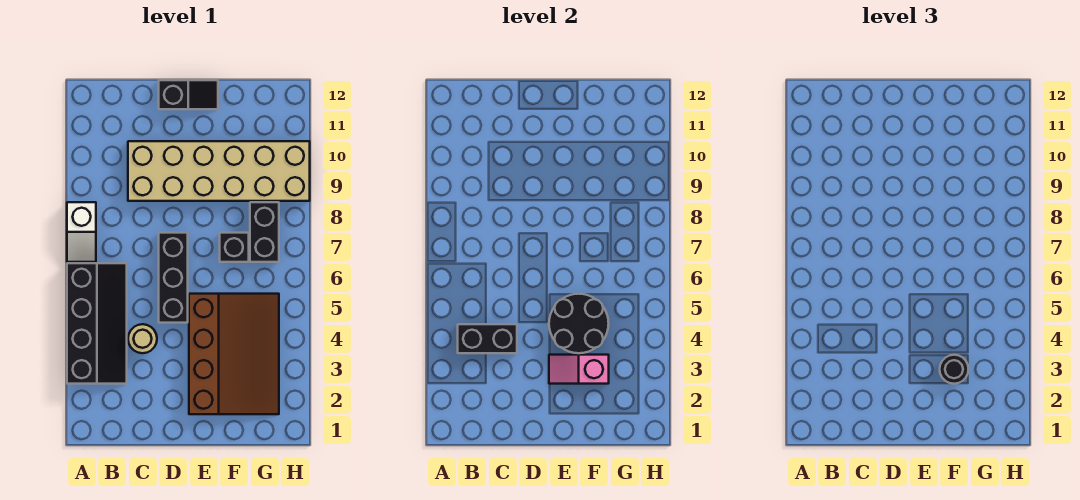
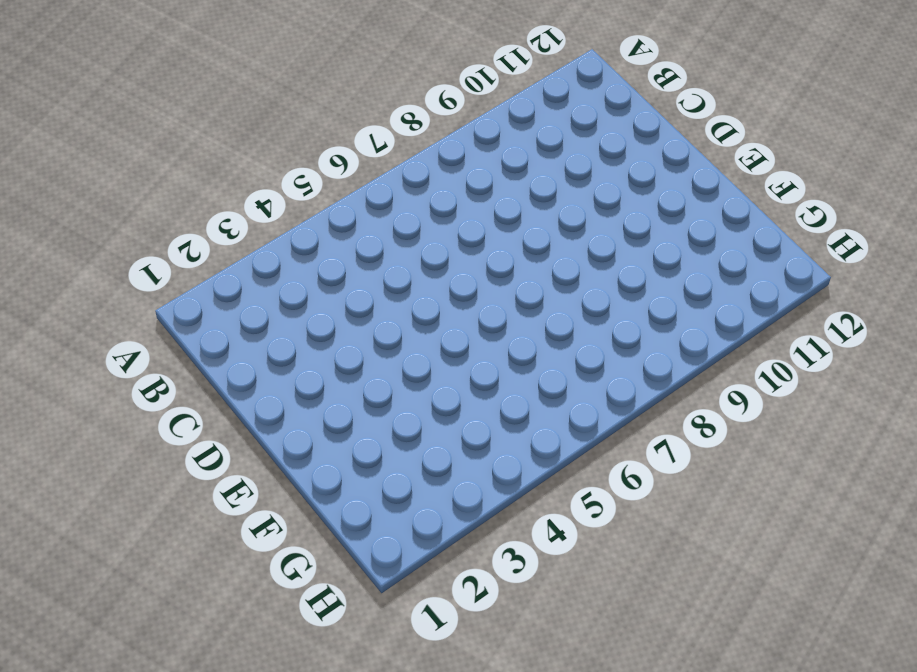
none -> black slope A3:B6 level 1 top A
none -> white slope A7:A8 level 1 top 8
none -> tan round brick C4 level 1

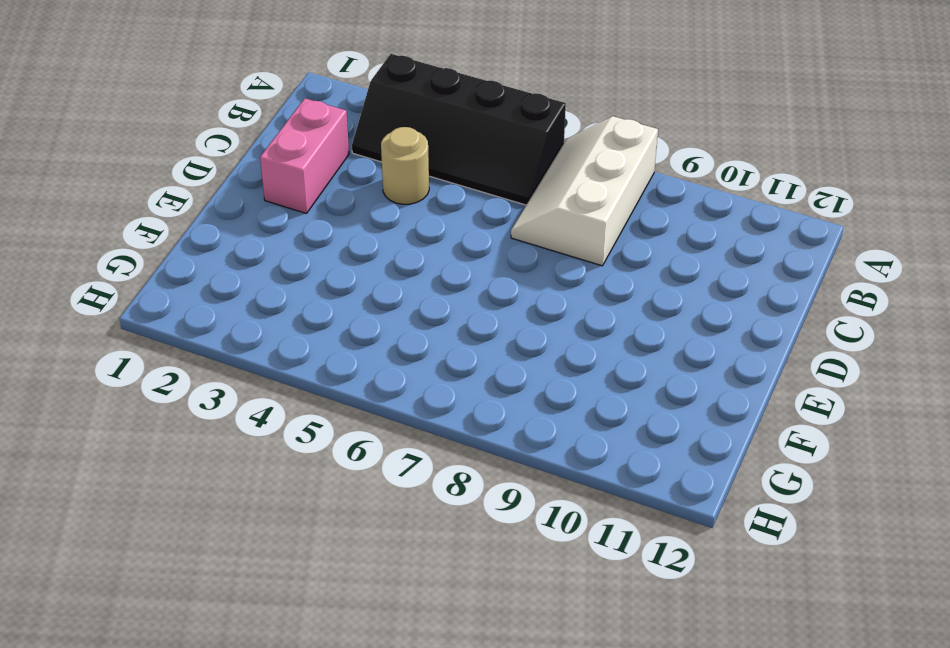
white slope A7:C8 level 1 top 8 -> white slope A7:A8 level 1 top 8
pink brick C2:D2 level 1 -> none
none -> tan brick C9:H10 level 1
none -> black brick D5:D7 level 1
none -> black slope D12:E12 level 1 top D

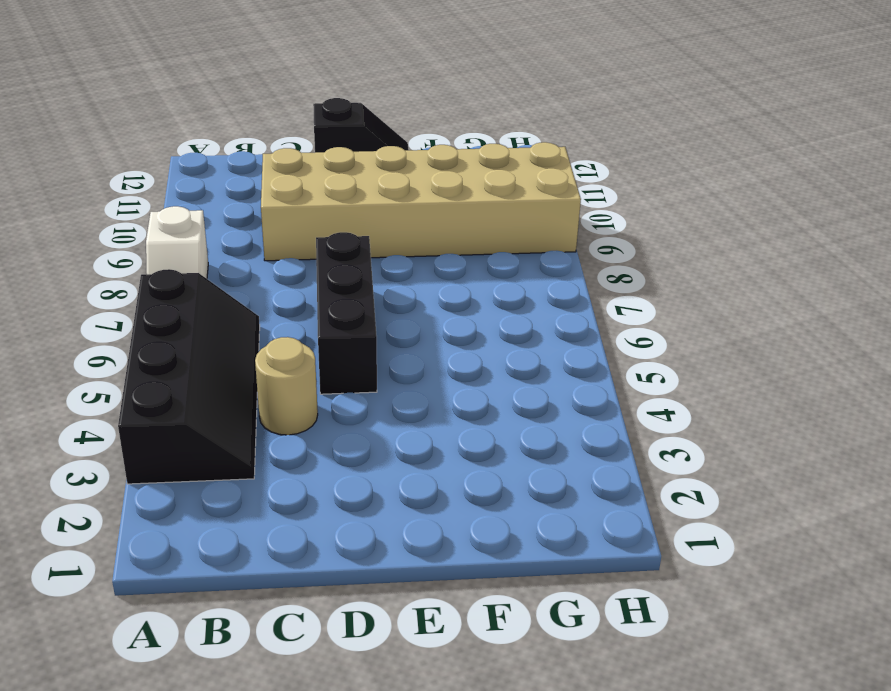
none -> brown slope E2:G5 level 1 top E
none -> black brick F7 level 1
none -> black brick G7:G8 level 1

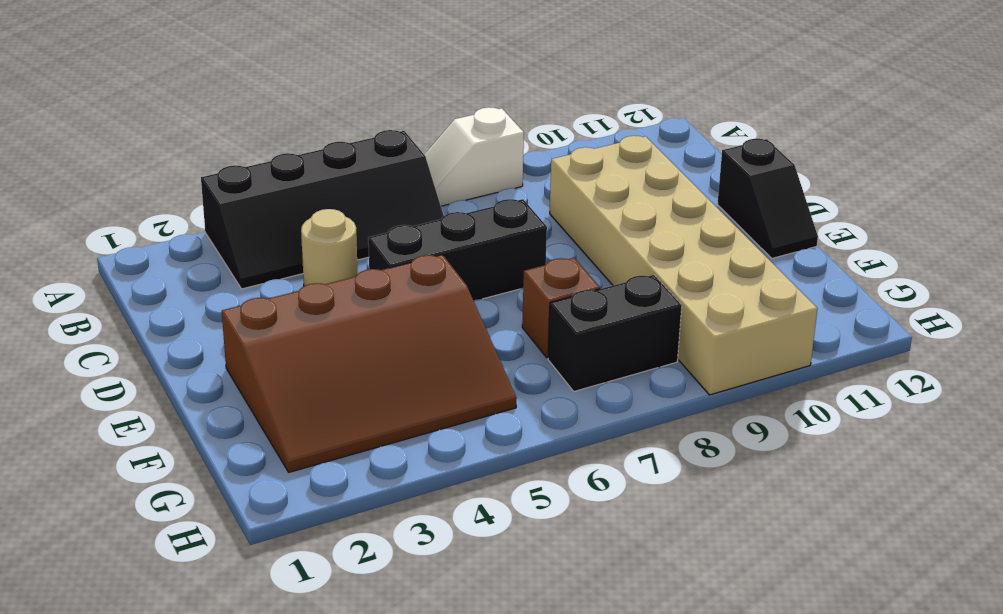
brown brick F7 level 1 -> black brick F7 level 1
none -> black brick B4:C4 level 2
none -> pink slope E3:F3 level 2 top F
none -> black round brick E4:F5 level 2

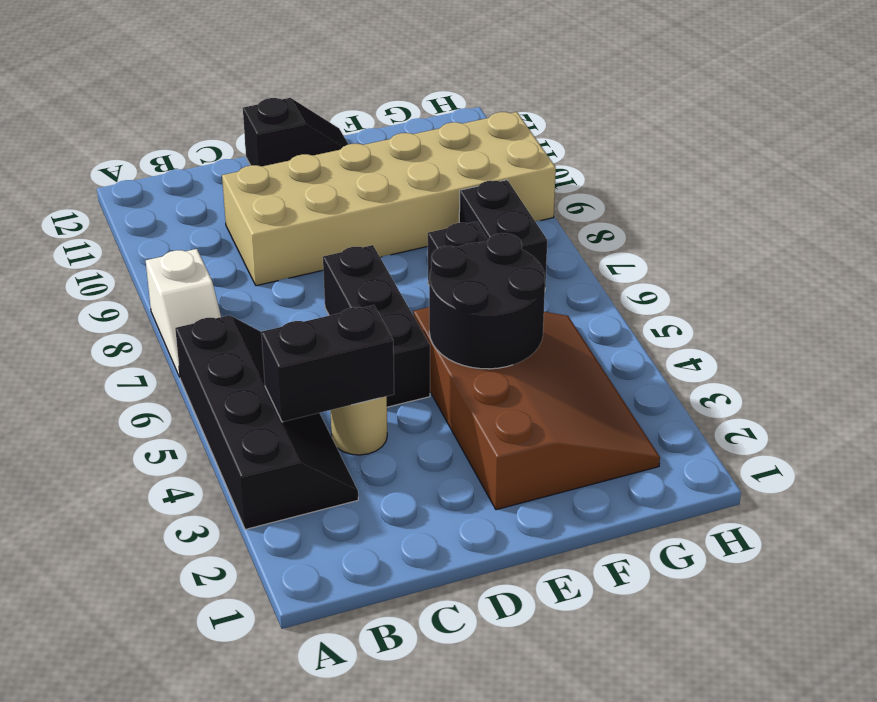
none -> pink slope E3:F3 level 2 top F
none -> black round brick F3 level 3

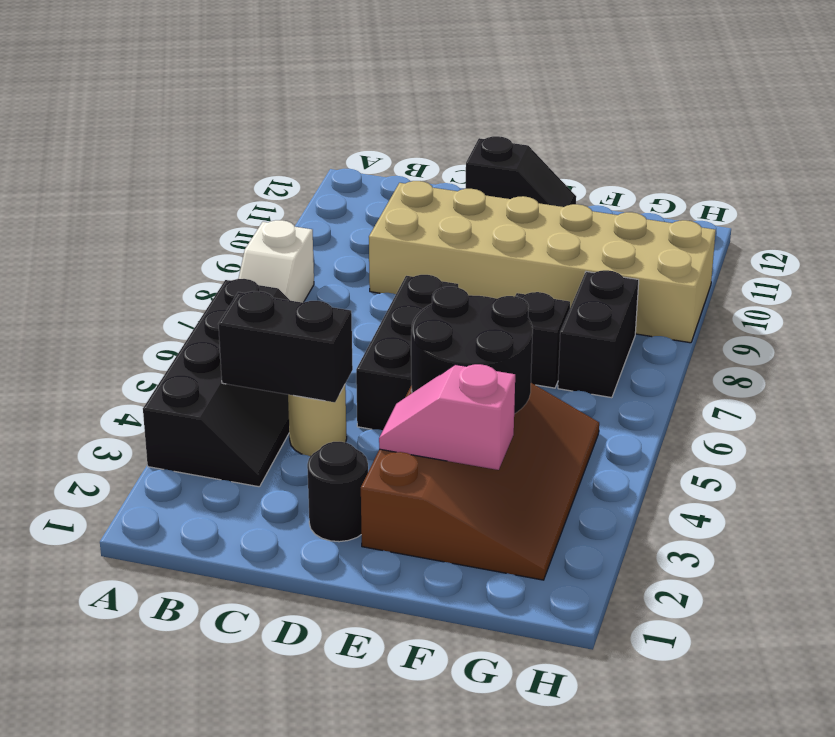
black round brick D2 level 1 -> black round brick F3 level 3

